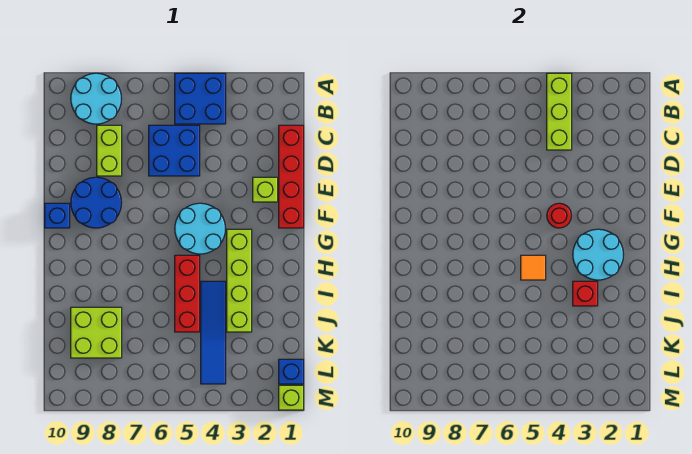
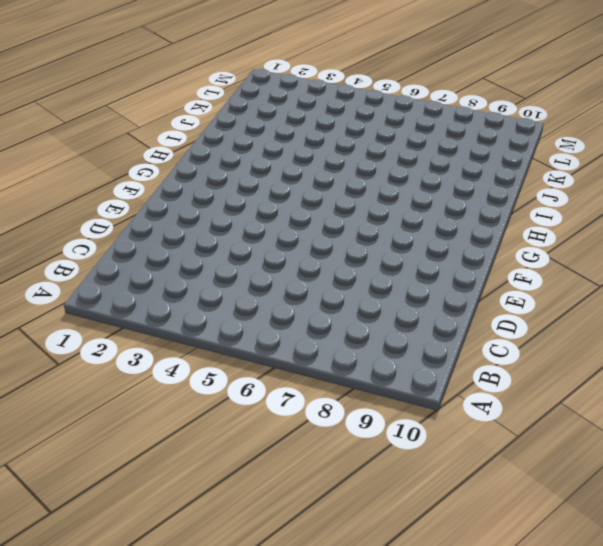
none -> blue brick A4:B5 level 1
none -> cyan round brick A8:B9 level 1
none -> red brick C1:F1 level 1

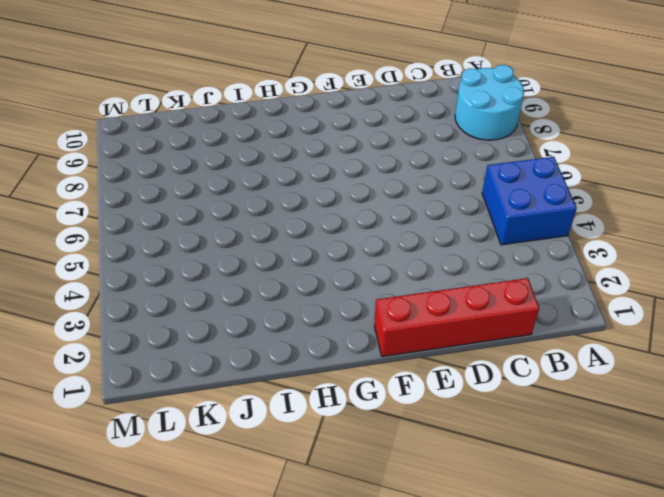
none -> blue brick C5:D6 level 1
none -> lime brick C8:D8 level 1
none -> lime brick E2 level 1

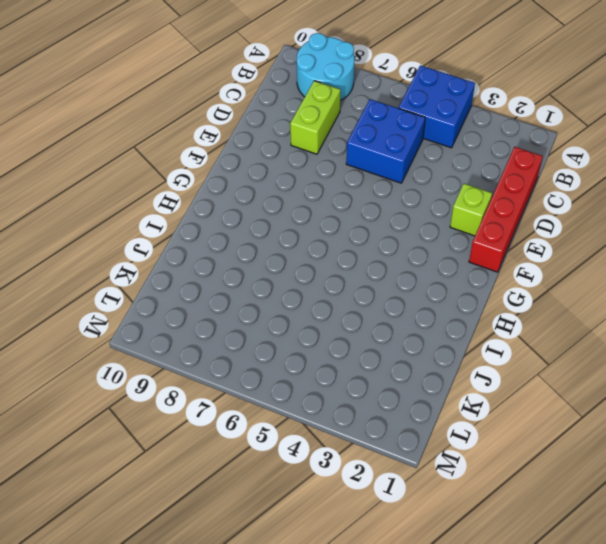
none -> blue round brick E8:F9 level 1
none -> cyan round brick F4:G5 level 1
none -> blue brick F10 level 1

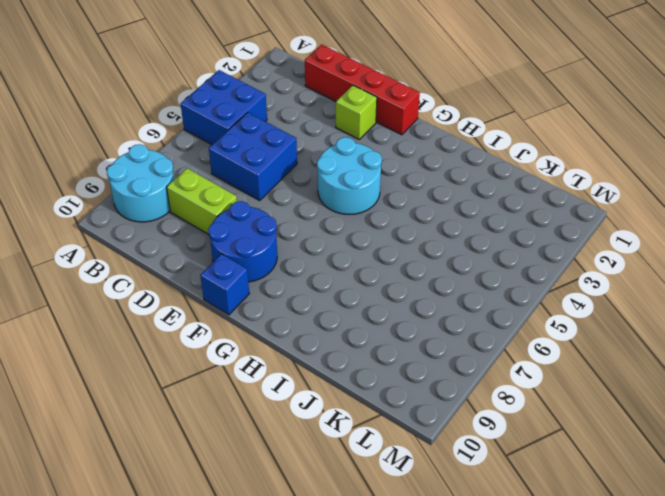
none -> lime brick G3:J3 level 1
none -> red brick H5:J5 level 1
none -> blue tile I4:L4 level 1

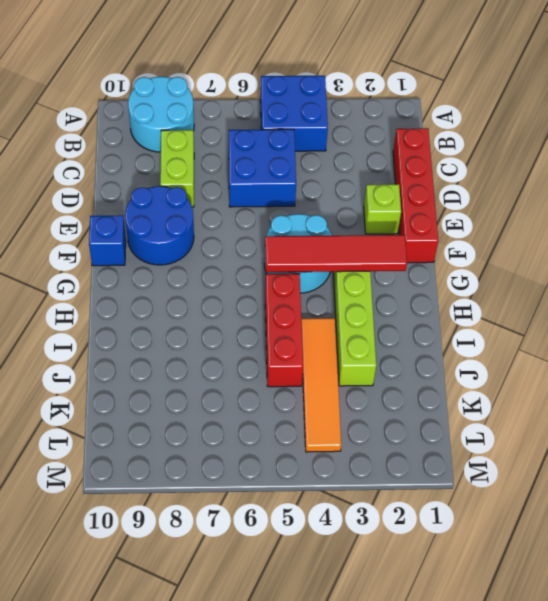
red tile G2:G5 level 2 -> cyan round brick G2:H3 level 2
orange tile I4:L4 level 1 -> blue tile I4:L4 level 1
none -> lime brick J8:K9 level 1
none -> blue brick L1 level 1
none -> lime brick M1 level 1

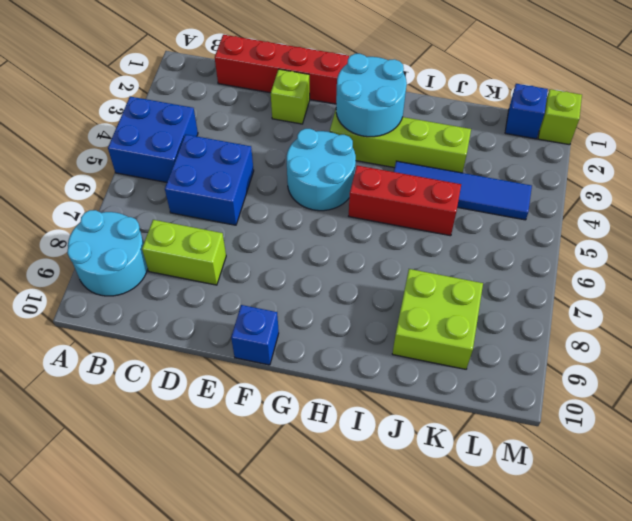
none -> blue round brick E8:F9 level 1
none -> lime brick A4:C4 level 2
none -> red round brick F4 level 2

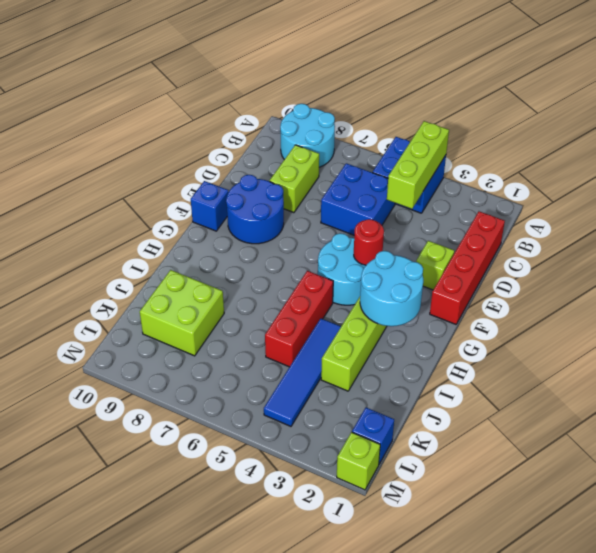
none -> orange tile H5 level 2
none -> red brick I3 level 2

